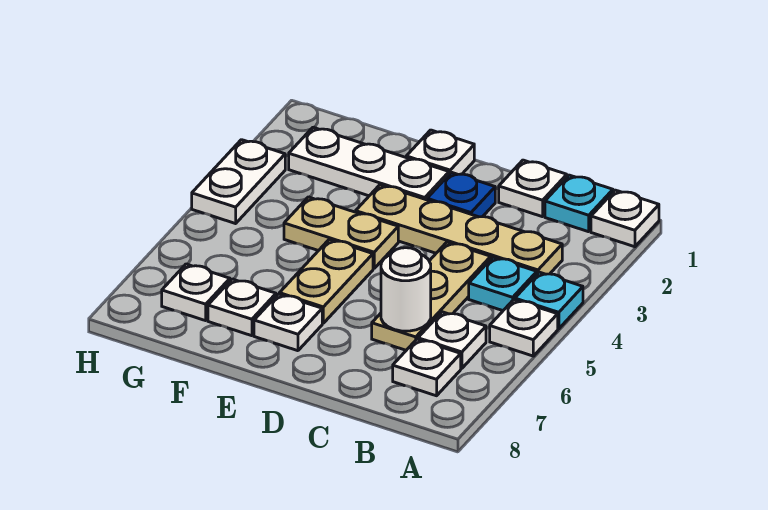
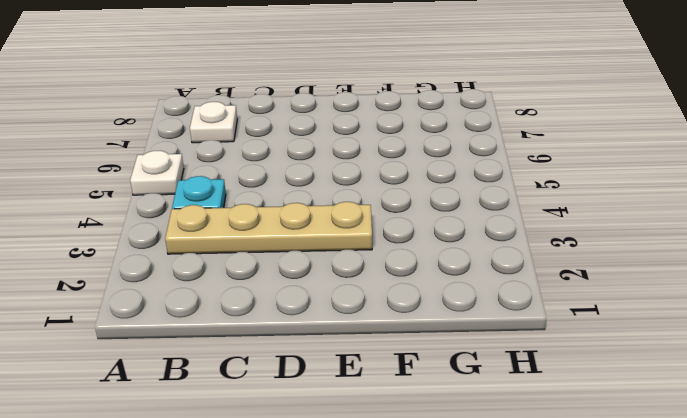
none -> white plate A1 level 1
none -> cyan plate A4 level 1
none -> cyan plate B1 level 1

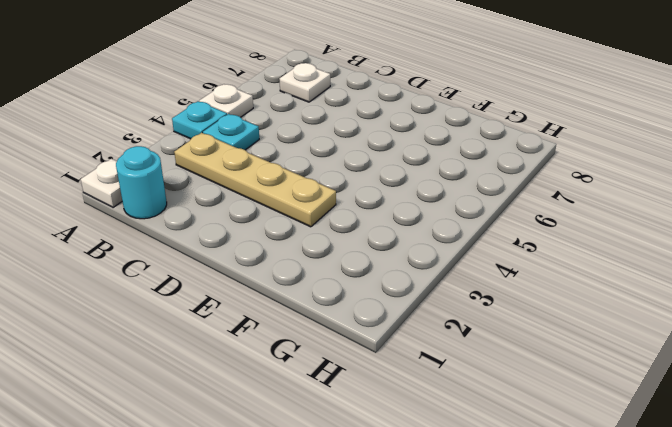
cyan round brick B1 level 1 -> cyan plate B1 level 1
none -> white plate B6 level 1
none -> white plate C1 level 1
none -> tan plate C4:C6 level 1

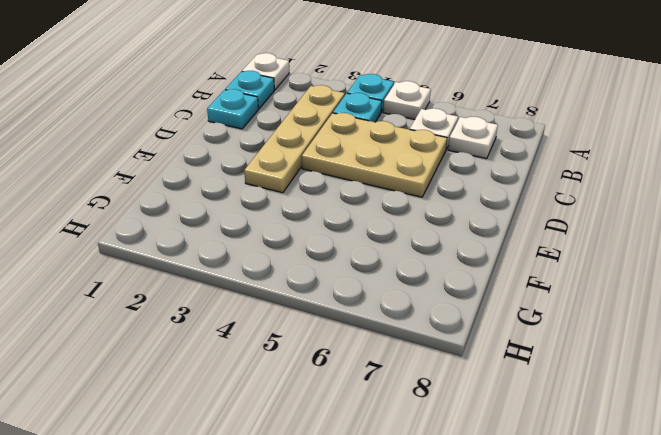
cyan plate C1 level 1 -> white plate C1 level 1
tan plate C4:D6 level 1 -> tan plate C4:C6 level 1
none -> blue plate D2 level 1
none -> white plate E1 level 1
none -> white plate E2:G2 level 1

